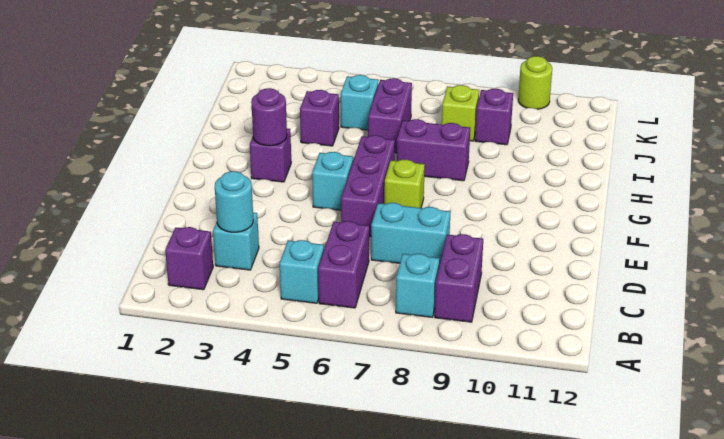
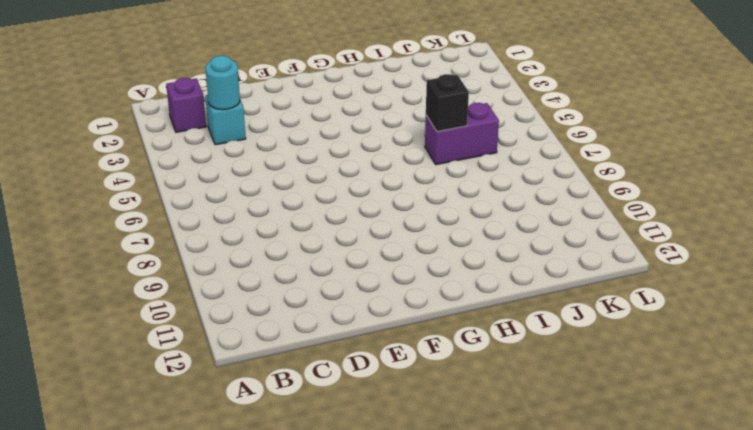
black brick I6 level 2 -> none
none -> cyan brick B5 level 1
none -> purple brick B6:C6 level 1
none -> cyan brick B8 level 1

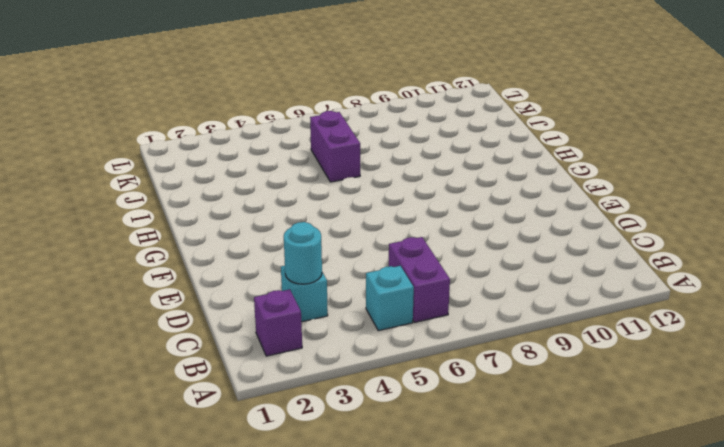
none -> cyan brick B8 level 1
none -> purple brick B9:C9 level 1
none -> cyan brick D7:D8 level 1

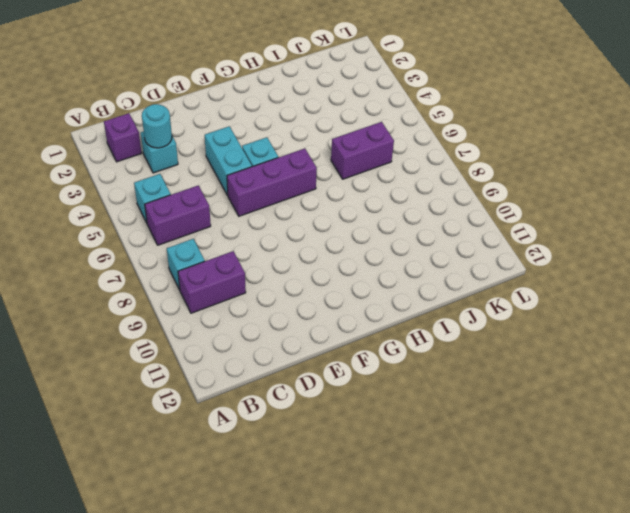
cyan brick E4:E5 level 1 -> cyan brick D7:D8 level 1
none -> lime brick F7 level 1
none -> purple brick G3 level 1
none -> purple brick H7:H8 level 1

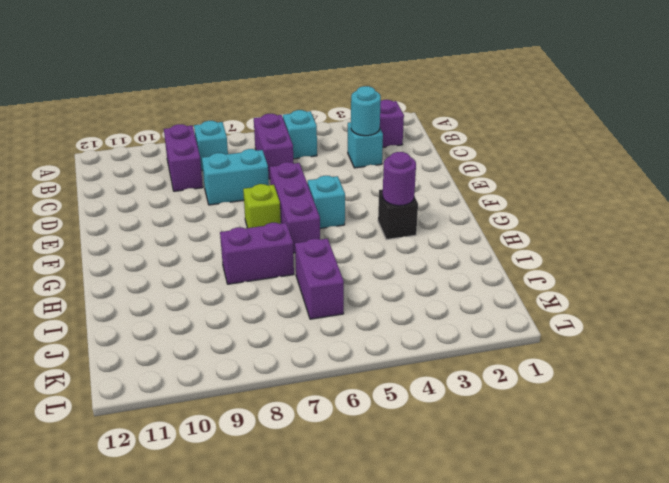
black brick G3 level 1 -> purple brick G3 level 1
none -> purple brick I4 level 1
none -> cyan brick J5 level 1
none -> lime brick J8 level 1

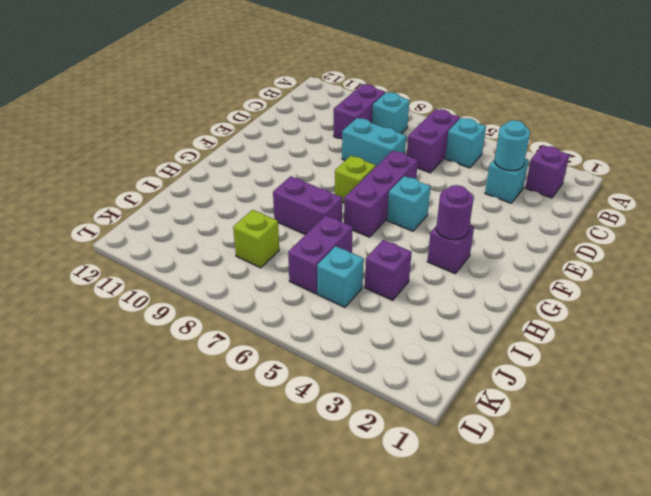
none -> purple brick J9 level 1
none -> lime round brick L10 level 1

